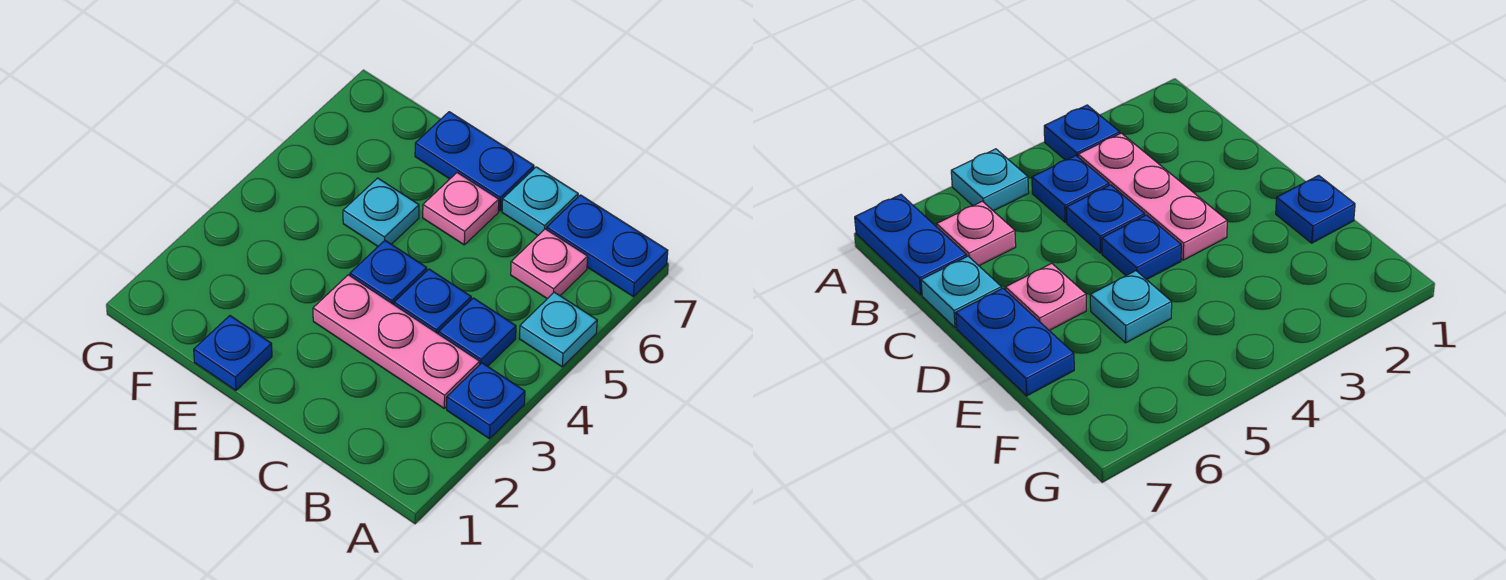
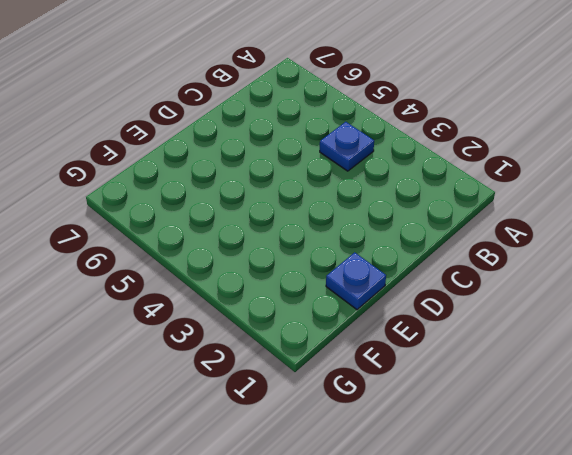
none -> blue plate A3 level 1
none -> cyan plate A5 level 1
none -> blue plate A7:B7 level 1

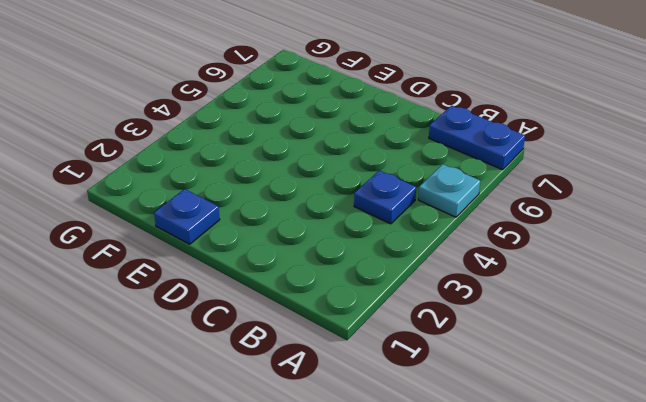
none -> blue plate A3 level 1
none -> pink plate B3:D3 level 1
none -> pink plate B6 level 1

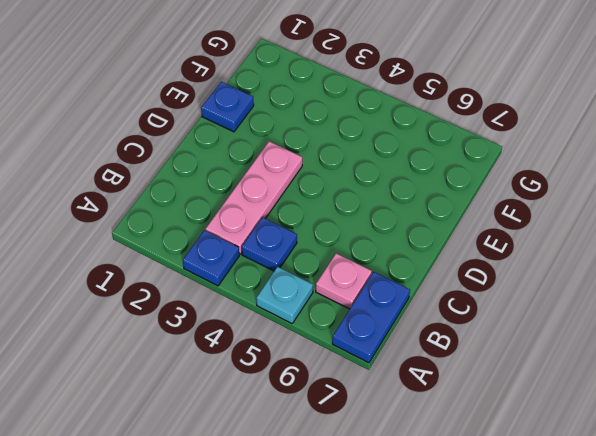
none -> blue plate C4 level 1
none -> cyan plate C7 level 1
none -> blue plate D4 level 1

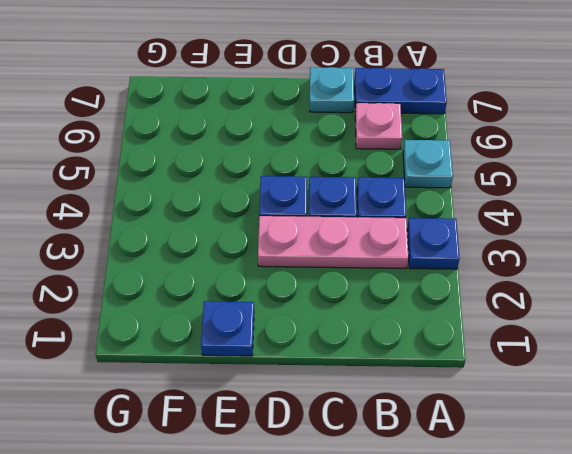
none -> pink plate D6 level 1
none -> blue plate D7:E7 level 1
none -> cyan plate E5 level 1

